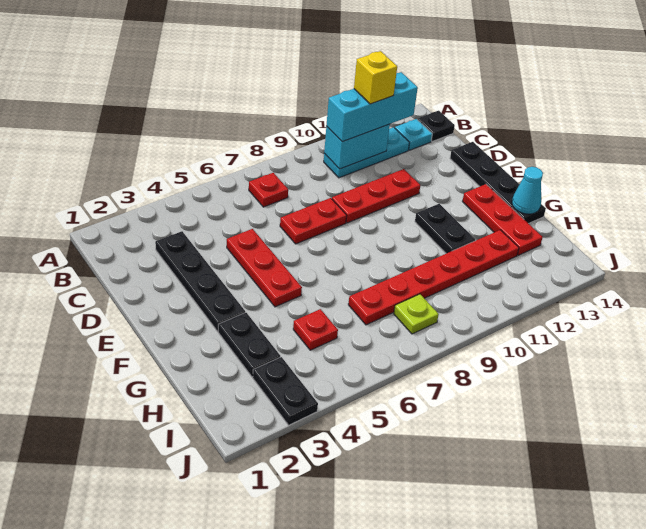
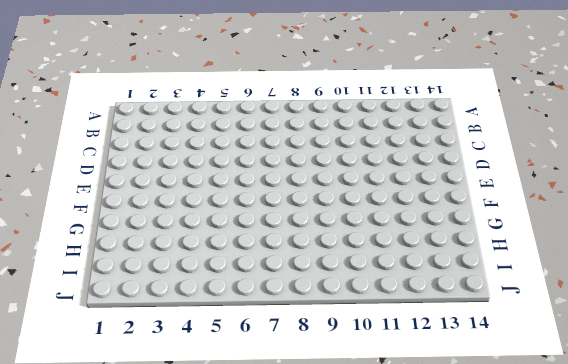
none -> red plate B7 level 1
none -> cyan plate B10:B12 level 1
none -> cyan plate B13 level 1

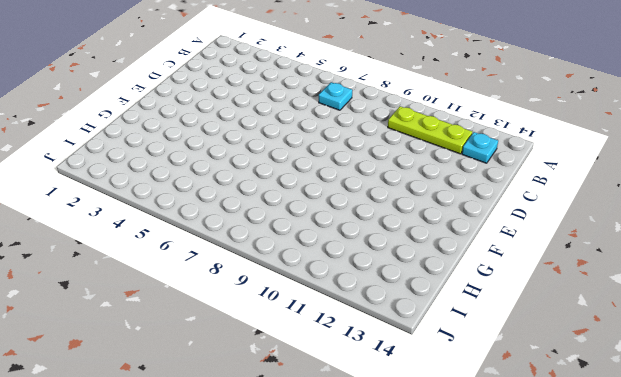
cyan plate B7 level 1 -> red plate B7 level 1
lime plate B10:B12 level 1 -> cyan plate B10:B12 level 1
none -> black plate B14 level 1
none -> black plate C3:F3 level 1
none -> red plate D5:F5 level 1

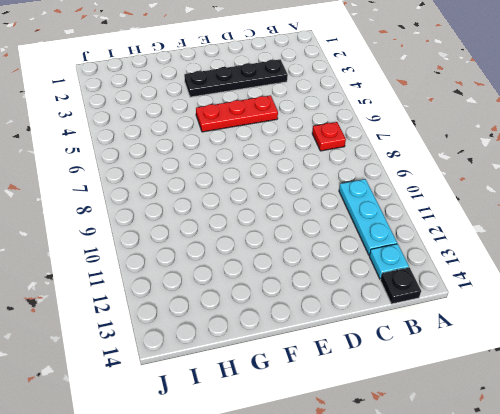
none -> red plate D7:D8 level 1
none -> red plate D9:D11 level 1
none -> black plate D14:G14 level 1

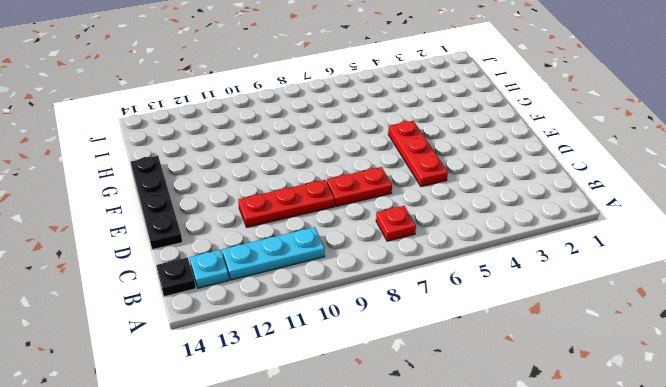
none -> black plate C3:F3 level 1
none -> black plate F11:G11 level 1
none -> red plate F13:H13 level 1

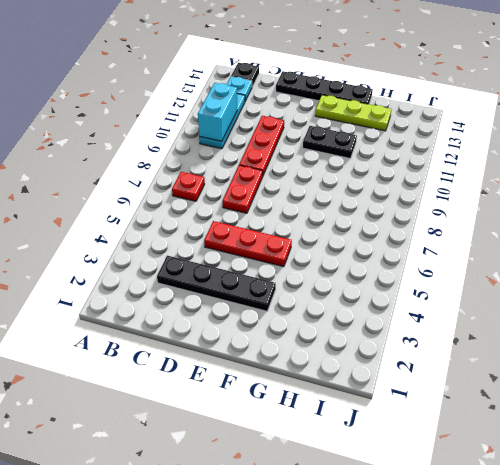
lime plate F13:H13 level 1 -> red plate F13:H13 level 1
none -> black plate G3:H3 level 1
none -> red plate H5 level 1
none -> red plate H7:H12 level 1

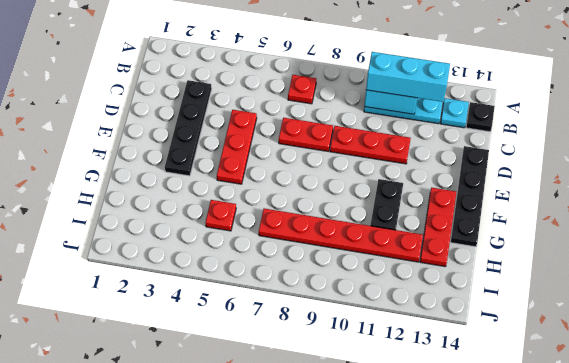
none -> black plate G3:H3 level 1
none -> black plate I3:J3 level 1
none -> lime plate I8 level 1

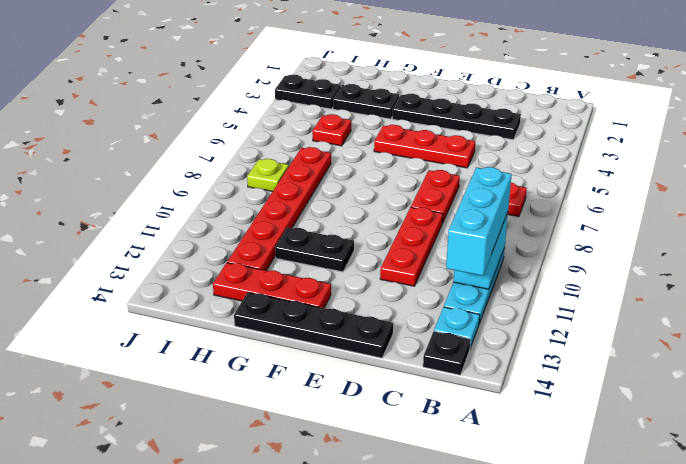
none -> cyan cone G14 level 2
none -> yellow brick B11 level 4

